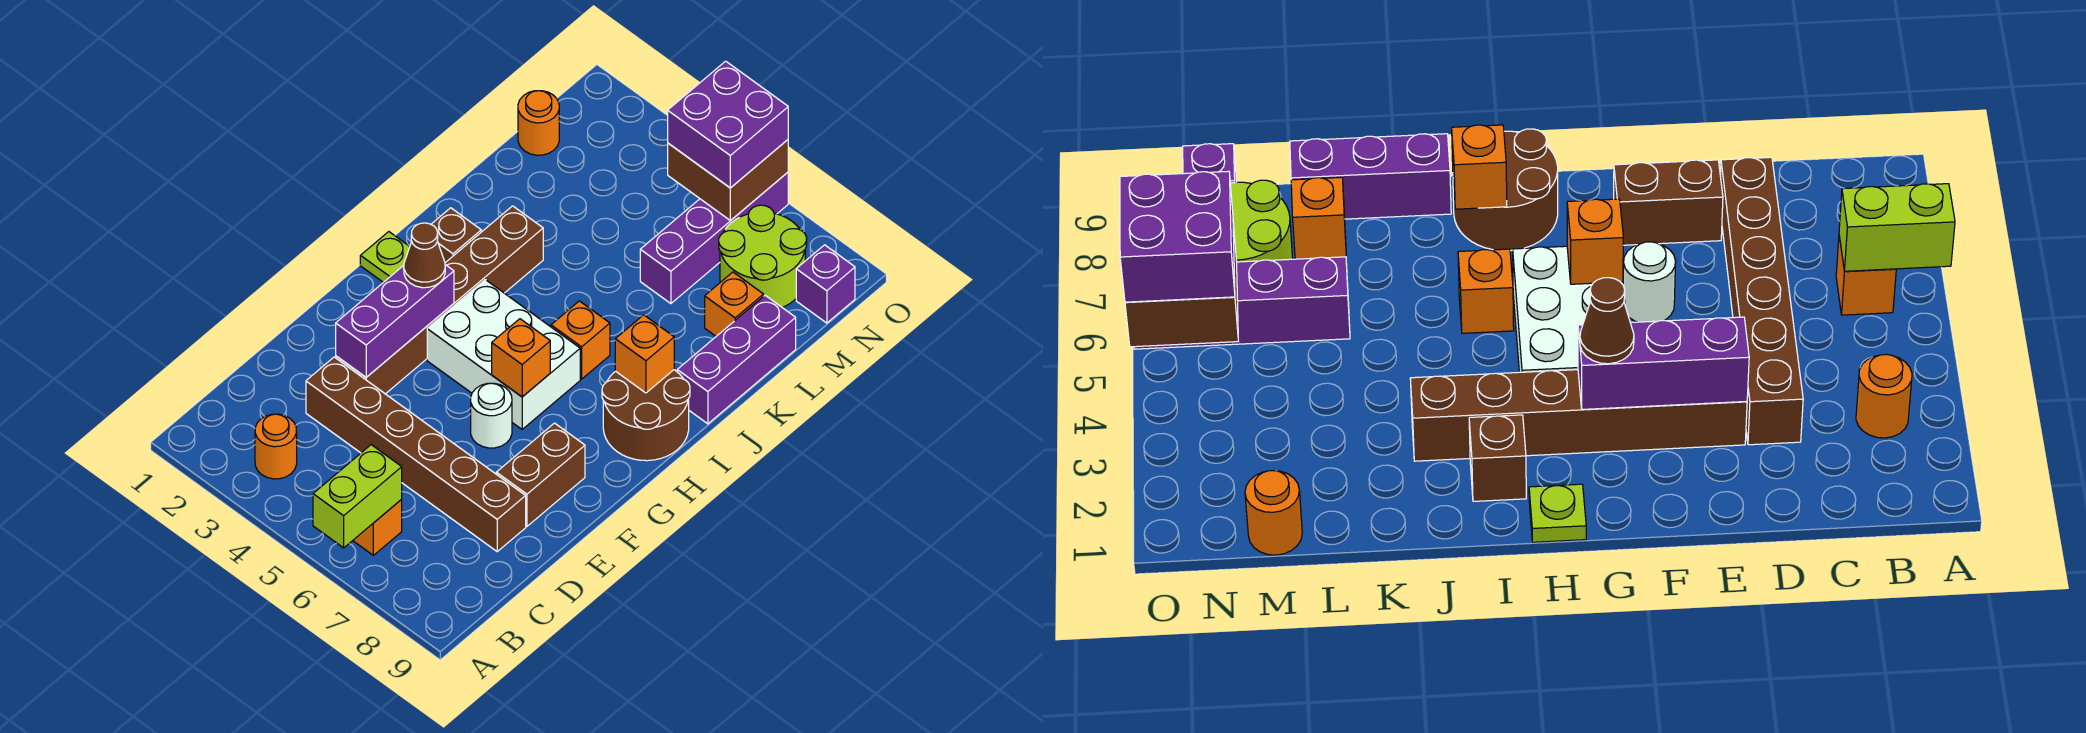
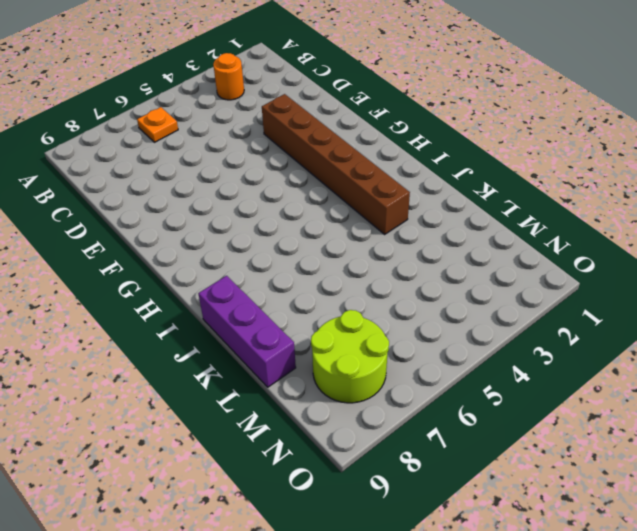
orange plate B6 level 1 -> orange brick B6 level 1
none -> brown brick D3:D8 level 1
none -> brown brick E8:F8 level 1
none -> white round brick F6 level 1

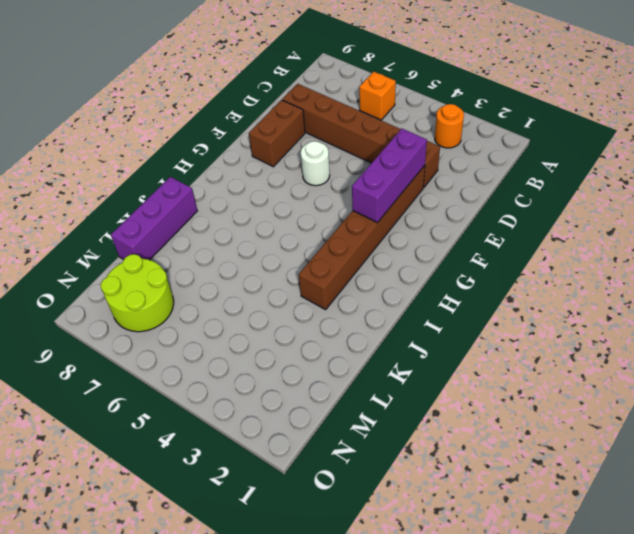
none -> white brick G4:H6 level 1
none -> lime plate H1 level 1
none -> brown round brick H8:I9 level 1

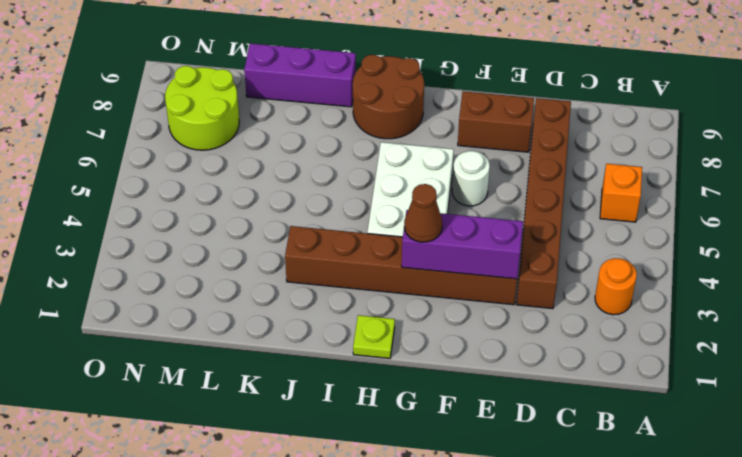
none -> brown brick I2 level 1
none -> orange brick I6 level 1
none -> purple brick L6:O6 level 1

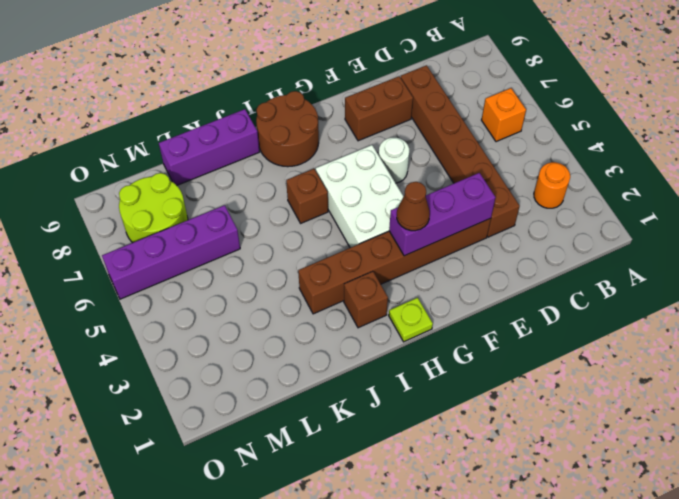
brown brick I6 level 1 -> orange brick I6 level 1
none -> orange brick L8 level 1
none -> orange round brick M1 level 1
none -> purple brick N9 level 1

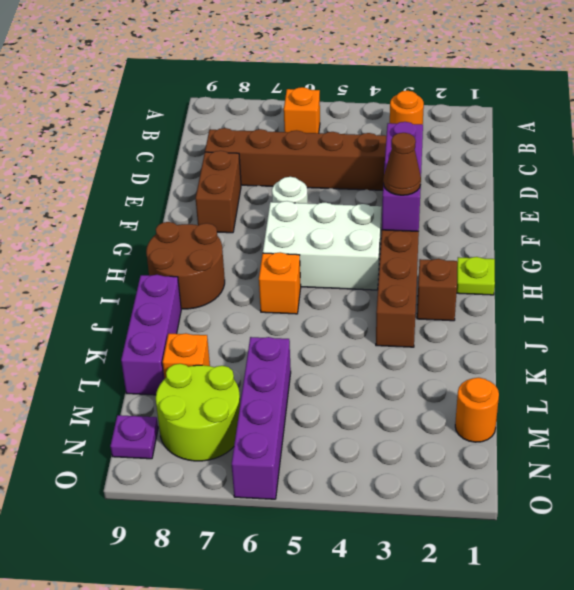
purple plate N9 level 1 -> purple brick N9 level 1
none -> lime brick A6:B6 level 2
none -> orange brick G6 level 2
none -> orange brick I8 level 2

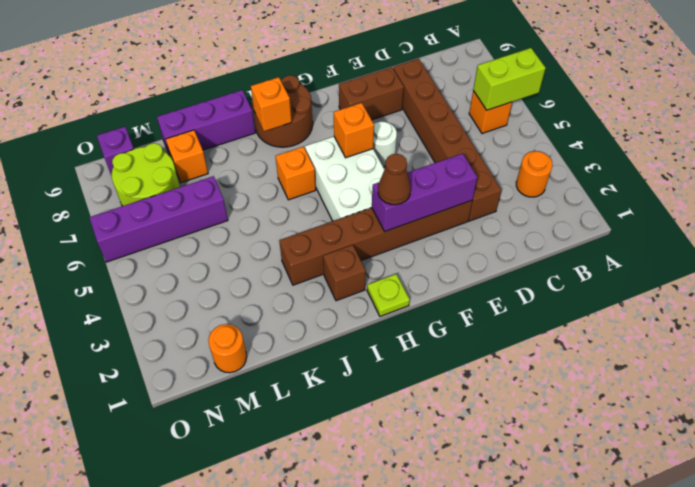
none -> brown brick N5:O6 level 2
none -> purple brick N5:O6 level 3

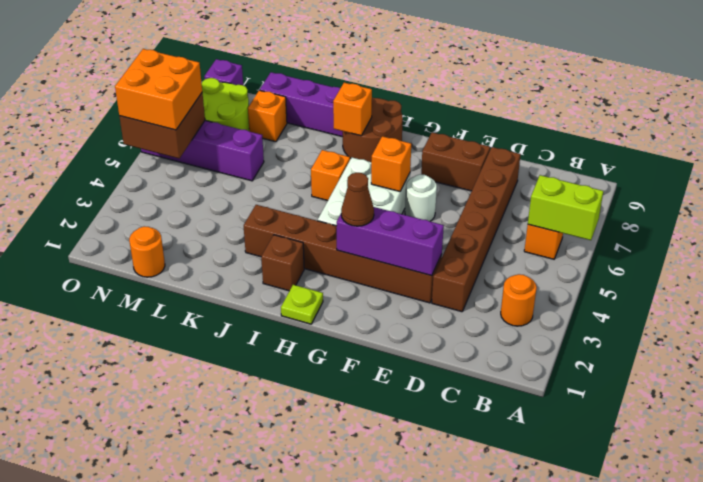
orange brick N5:O6 level 3 -> purple brick N5:O6 level 3

